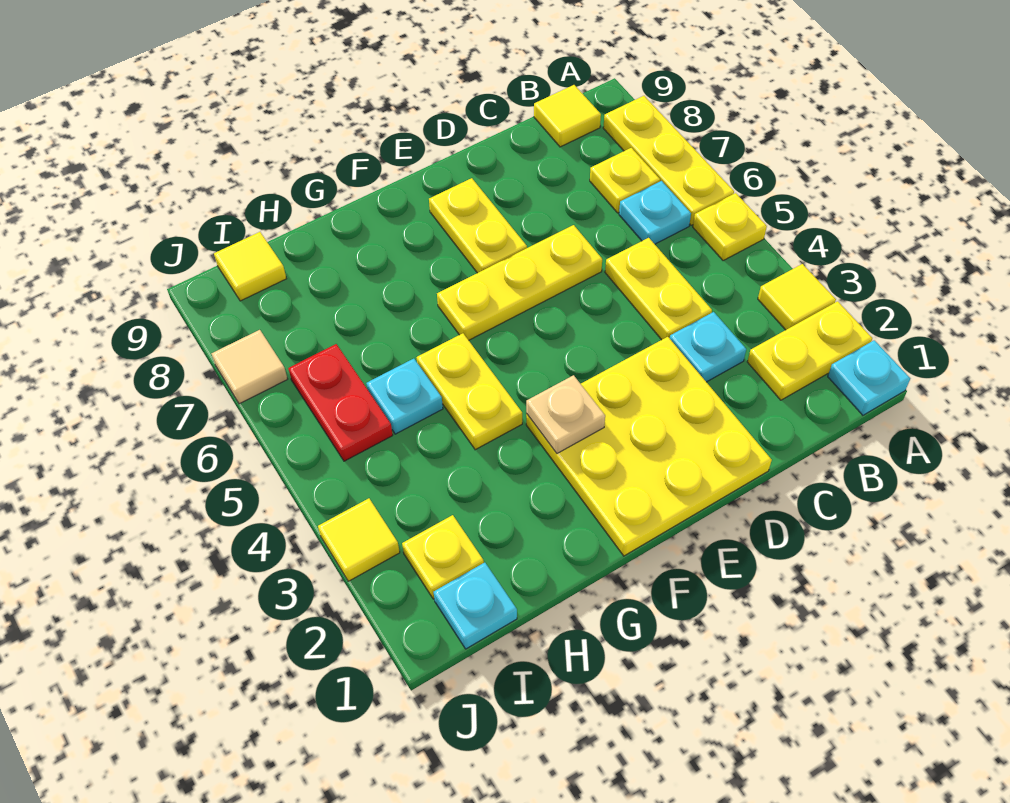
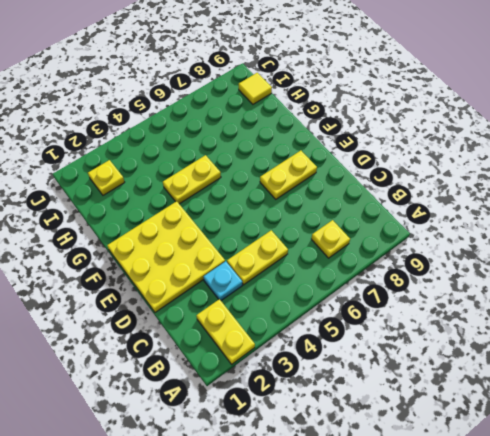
none -> cyan plate A1 level 1
none -> yellow tile A3 level 1
none -> yellow plate A5 level 1

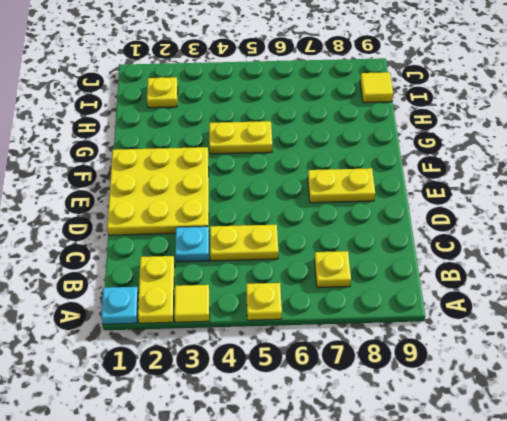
none -> yellow plate A6:A8 level 1
none -> cyan plate B6 level 1
none -> yellow tile B9 level 1

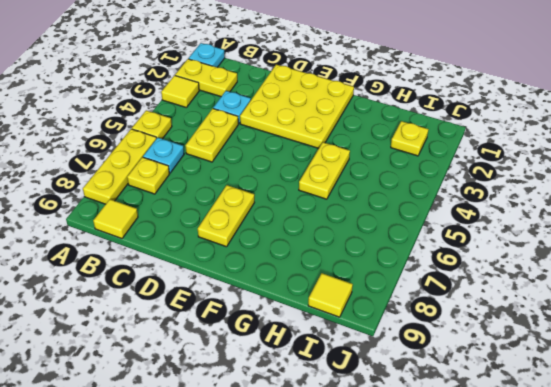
none -> yellow plate D6:F6 level 1
none -> cyan plate H5 level 1
none -> cyan plate I1 level 1

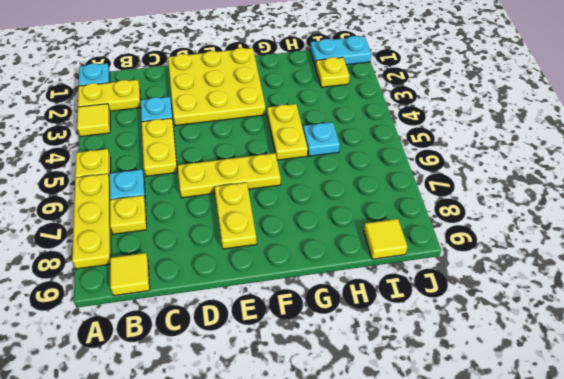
cyan plate I1:J1 level 1 -> cyan plate I1 level 1
none -> red plate I5:I6 level 1
none -> yellow tile J3 level 1
none -> tan tile J7 level 1

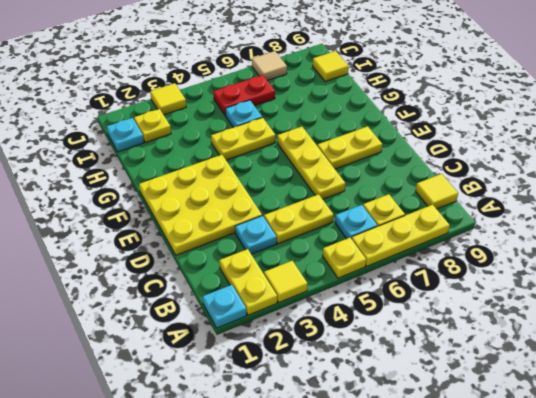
none -> tan plate F3 level 2

